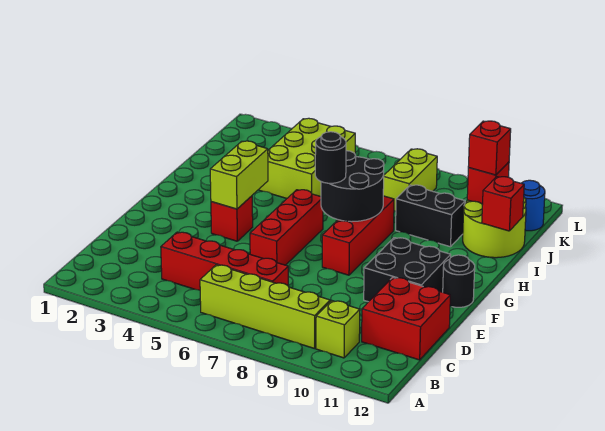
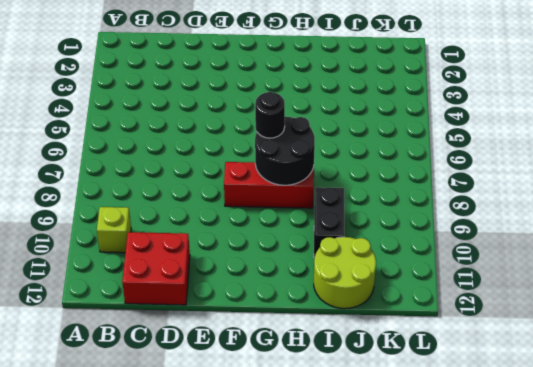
none -> lime brick B6:B9 level 1
none -> red brick C4:C7 level 1
none -> red brick E6:G6 level 1

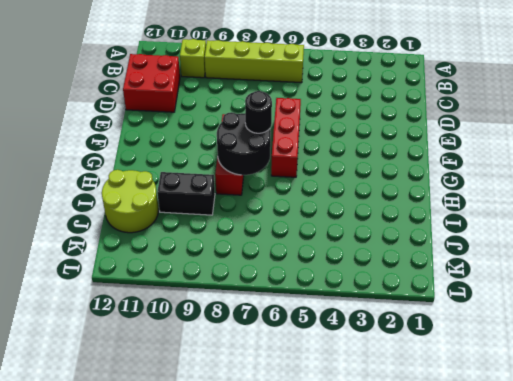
none -> red brick C4:C7 level 1
none -> black brick E10:F11 level 1
none -> red brick F4 level 1

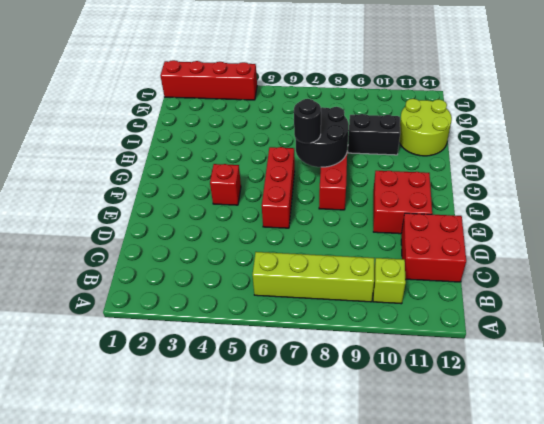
red brick E10:F11 level 1 -> black brick E10:F11 level 1
red brick L1:L4 level 1 -> red brick C4:C7 level 1
none -> black round brick F12 level 1
none -> lime brick I4:K5 level 1
none -> lime brick J8:K8 level 1

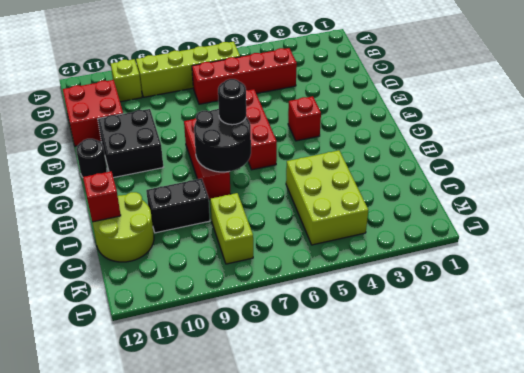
none -> blue round brick K12 level 1
none -> lime brick F4:G4 level 2
none -> red brick J11 level 2

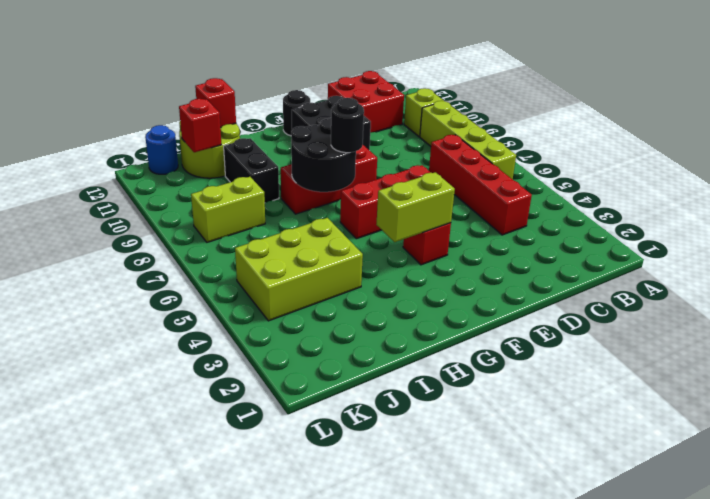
none -> red brick J11 level 3

